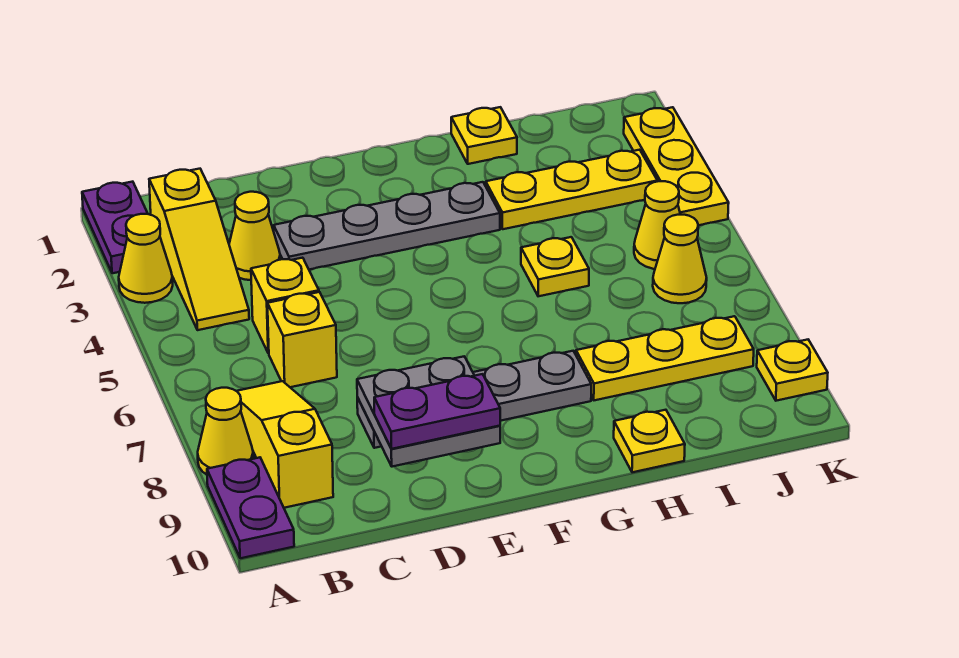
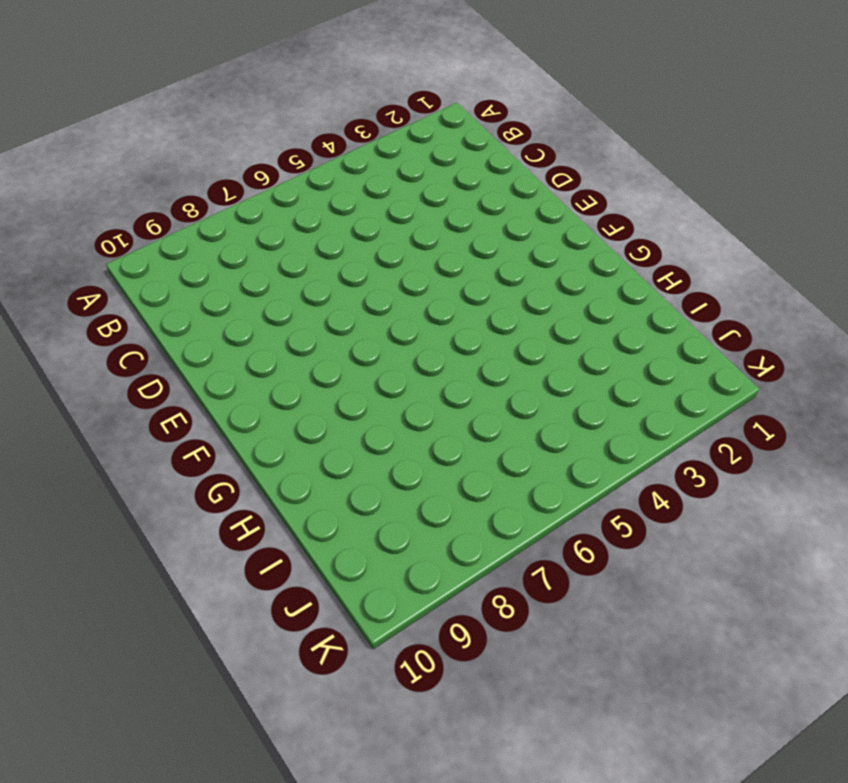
none -> purple plate A1:A2 level 1
none -> yellow cone A3 level 1
none -> yellow cone A8 level 1

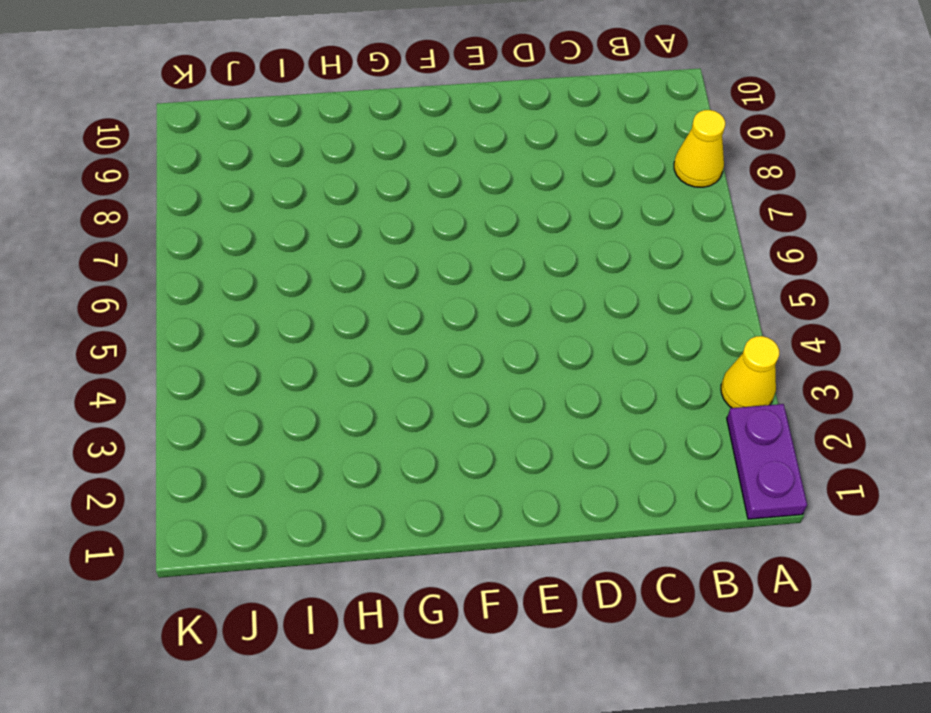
none -> purple plate A9:A10 level 1
none -> yellow slope B2:B4 level 1 top 2
none -> yellow slope B7:B9 level 1 top 9

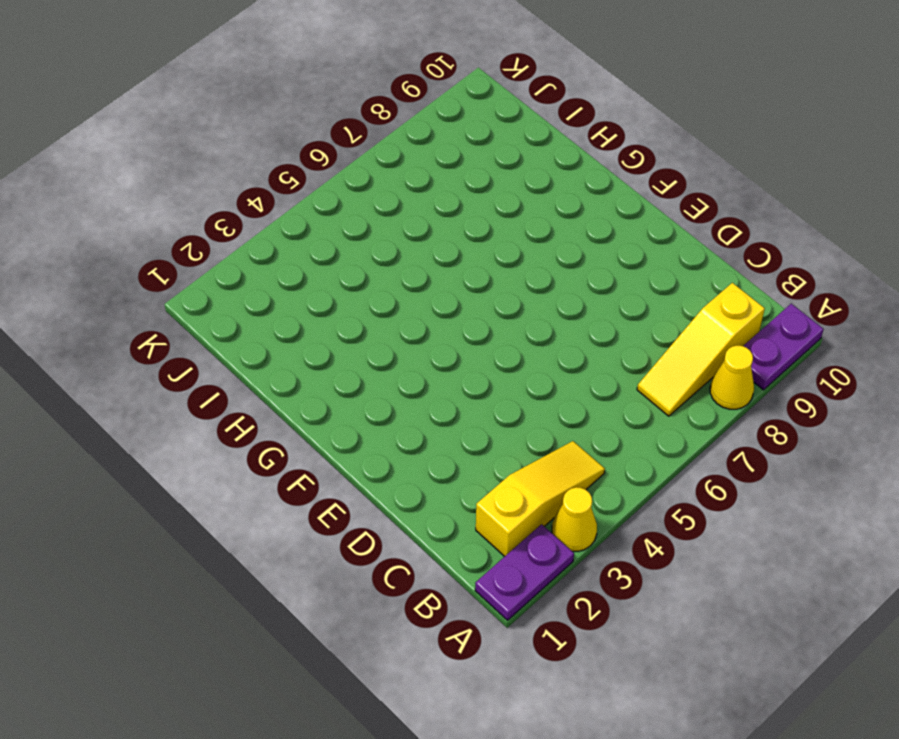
none -> yellow cone C3 level 1
none -> yellow brick C5 level 1
none -> yellow brick C6 level 1

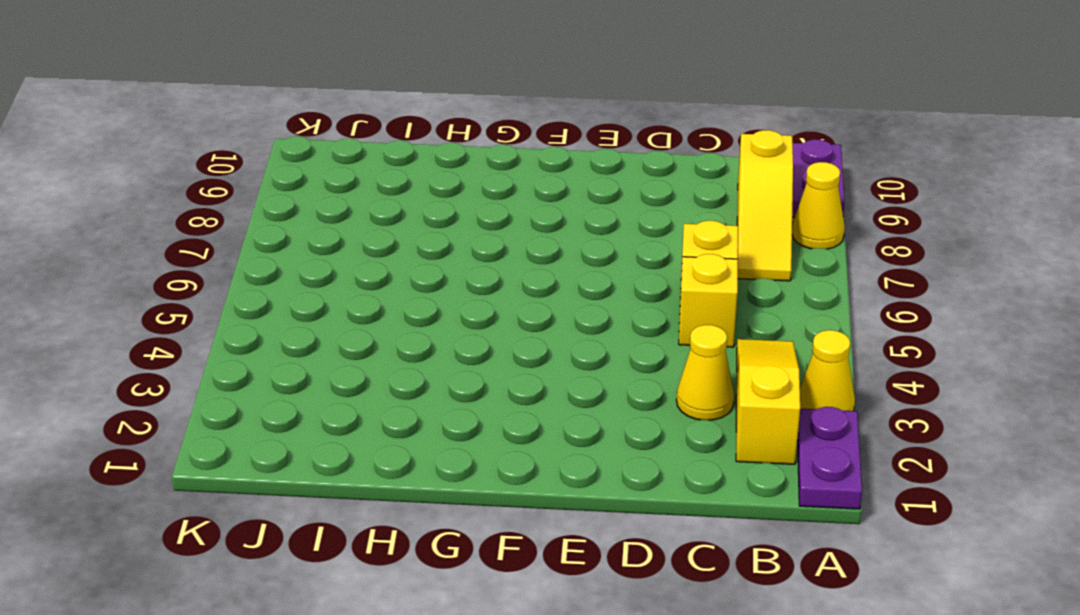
none -> grey plate D3:G3 level 1
none -> grey plate D8:G8 level 1
none -> yellow plate H1 level 1

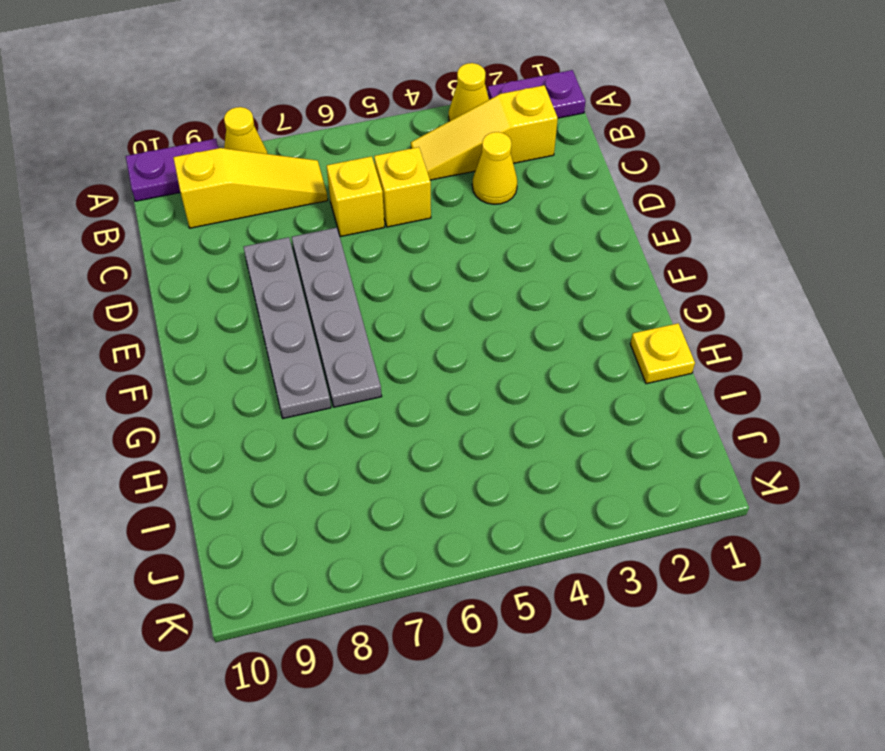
grey plate D7:G7 level 1 -> grey plate D3:G3 level 1
none -> yellow plate H3:J3 level 1
none -> yellow plate H5 level 1
none -> yellow plate H8:J8 level 1

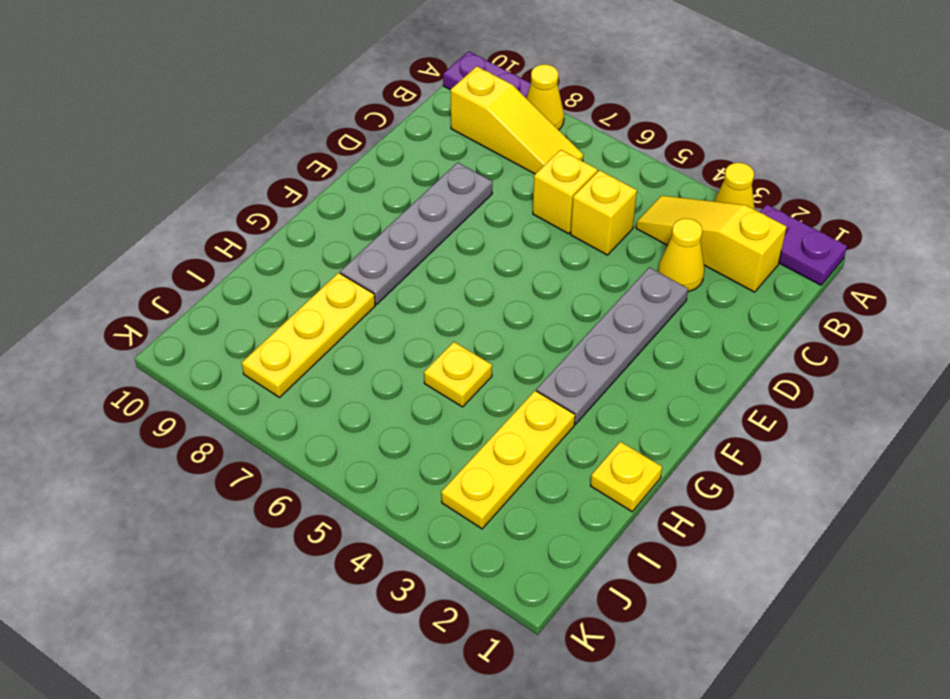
none -> yellow plate H10 level 1
none -> yellow cone J5 level 1
none -> yellow cone J6 level 1

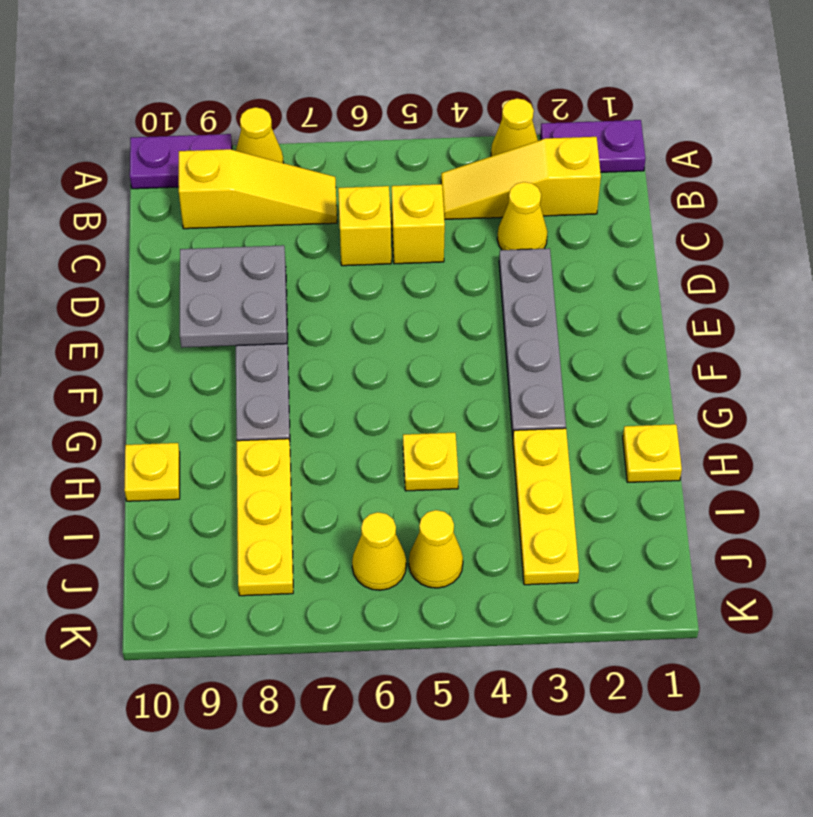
none -> yellow plate K2:K4 level 1
none -> yellow plate K9 level 1
none -> purple plate D9:E9 level 3

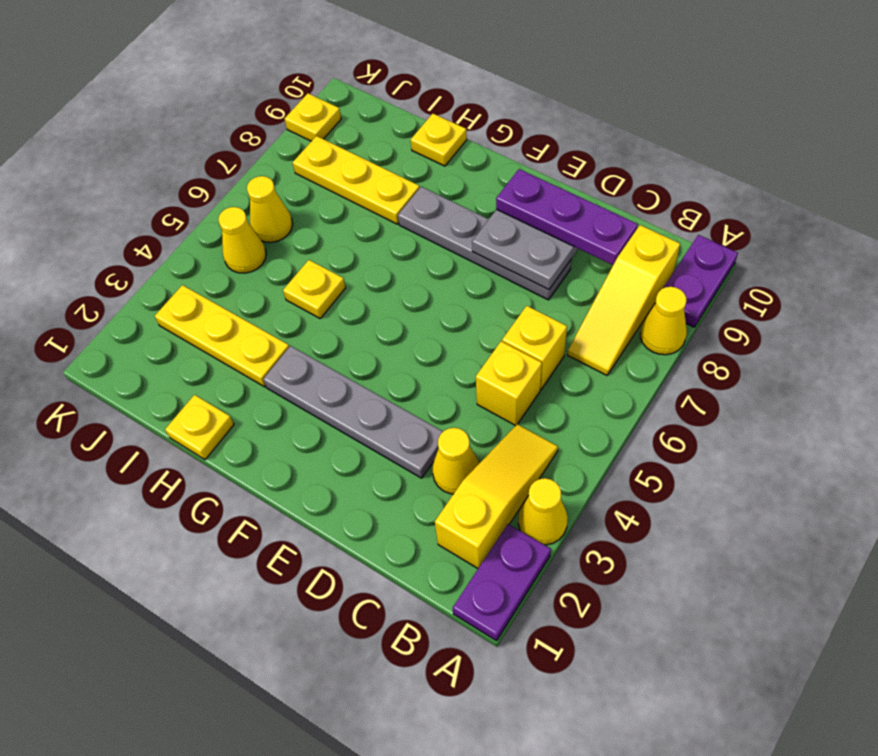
purple plate C9:E9 level 3 -> purple plate D9:E9 level 3
none -> yellow plate K2:K4 level 1

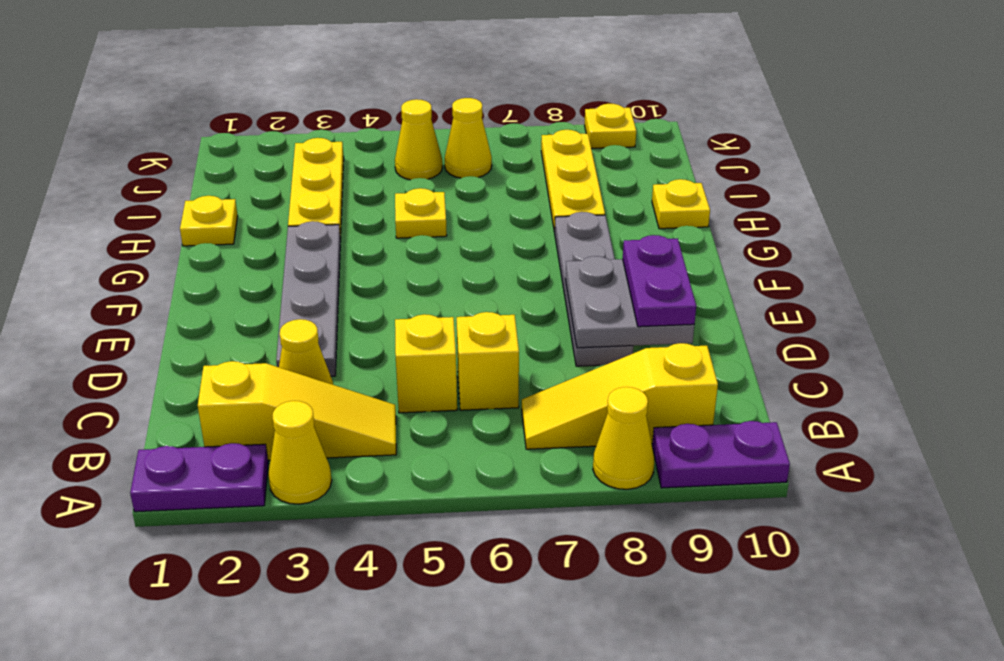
none -> yellow plate K2:K4 level 1

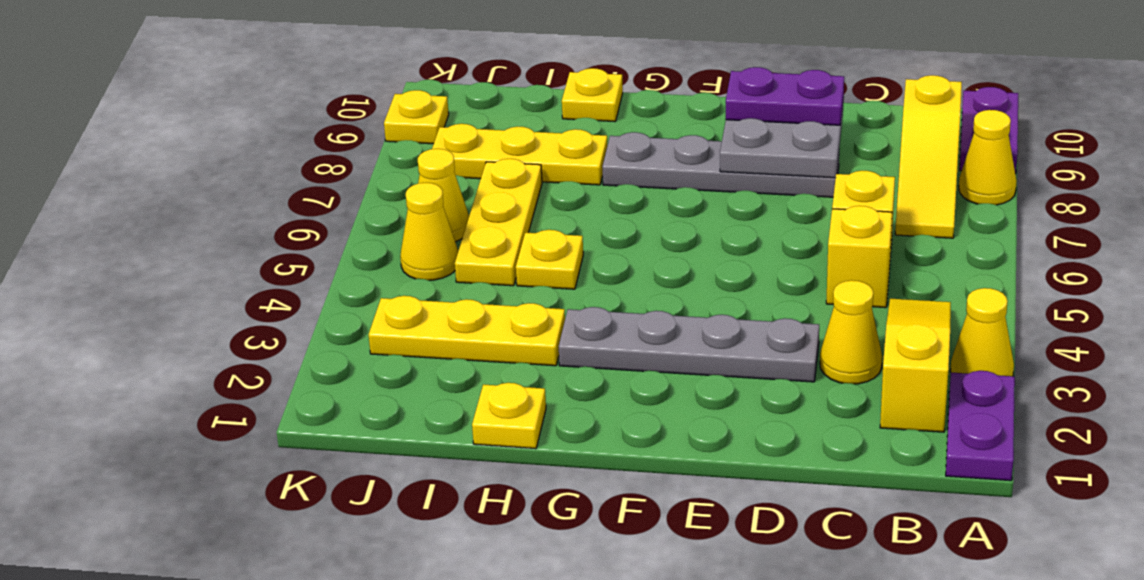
yellow plate I5:I7 level 1 -> yellow plate K2:K4 level 1

